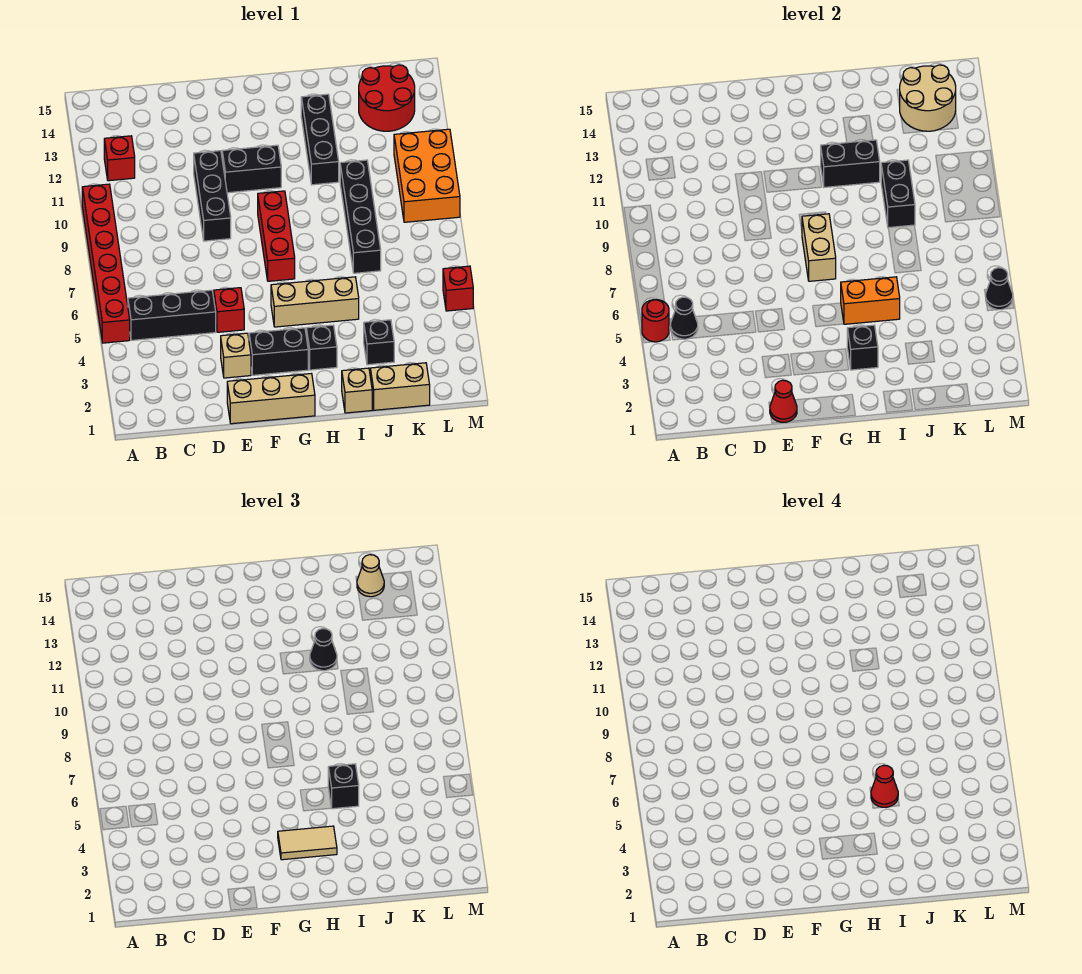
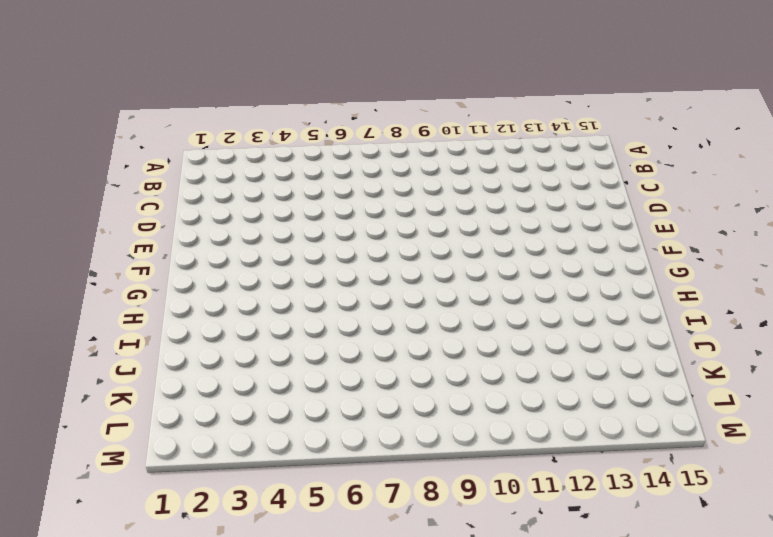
none -> red brick A5:A10 level 1
none -> black brick B5:D5 level 1
none -> red brick B12 level 1
none -> tan brick E1:G1 level 1

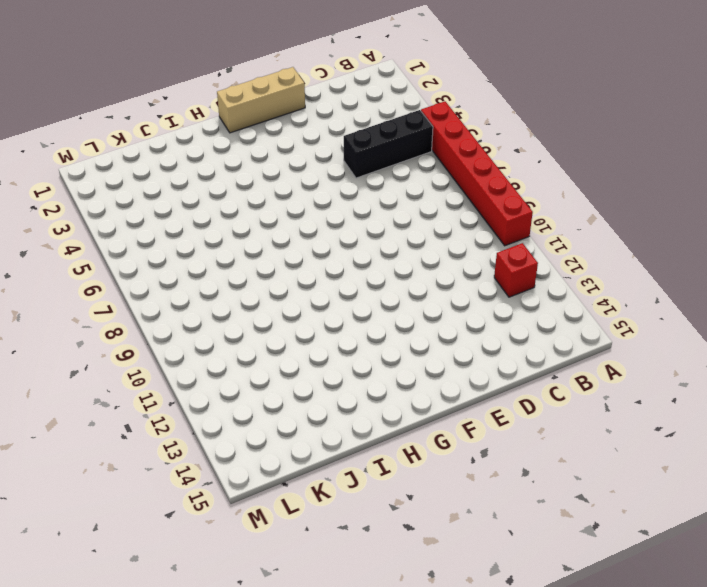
none -> tan brick E3 level 1
none -> red brick E5 level 1
none -> black brick E9:E11 level 1
none -> black brick F3:G3 level 1

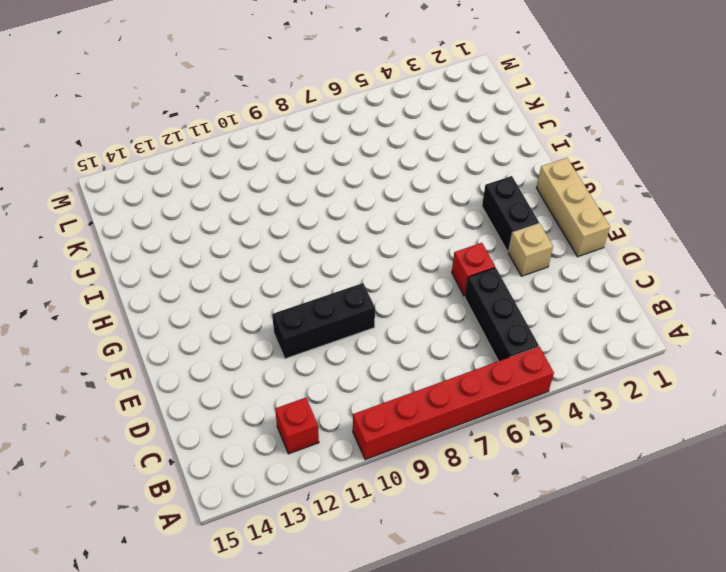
none -> black brick F11:G11 level 1
none -> tan brick G5:I5 level 1
none -> red brick G7:G9 level 1
none -> black brick H3 level 1

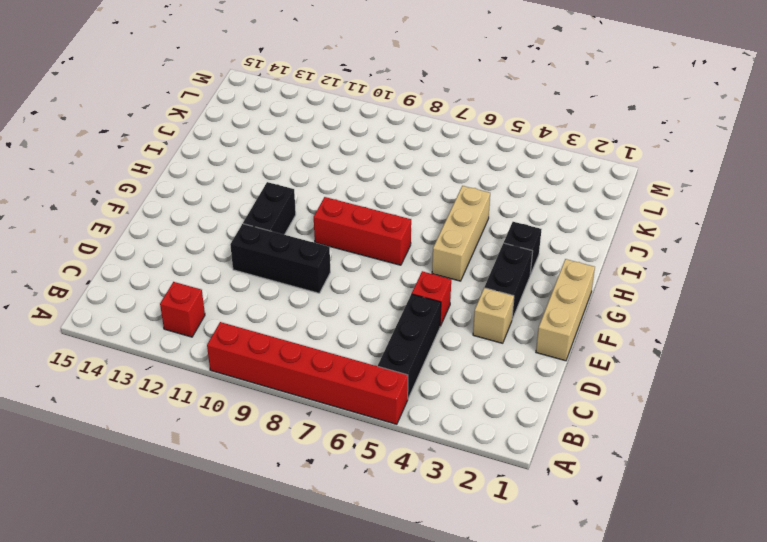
none -> tan brick I1 level 1
none -> black brick I11:I13 level 1
none -> tan brick J1:K1 level 1
none -> black brick J3 level 1

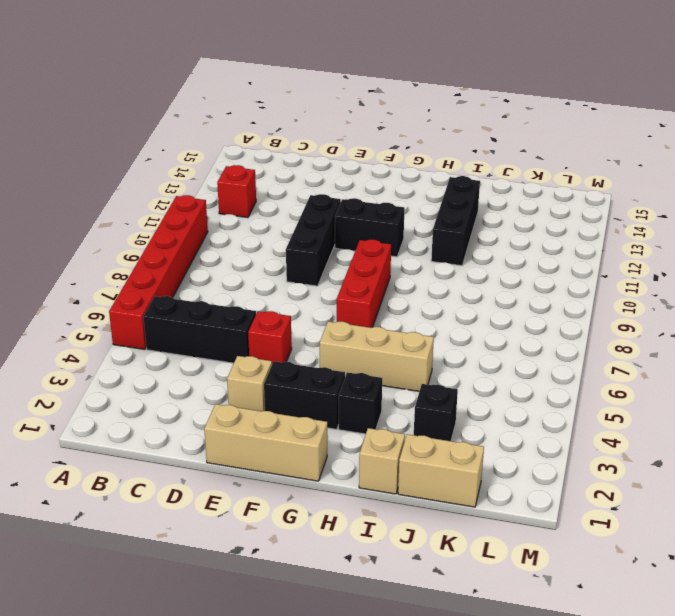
none -> black brick J7:J10 level 1
none -> red round brick K13:L14 level 1
none -> orange brick L9:M11 level 1
none -> red brick M5 level 1

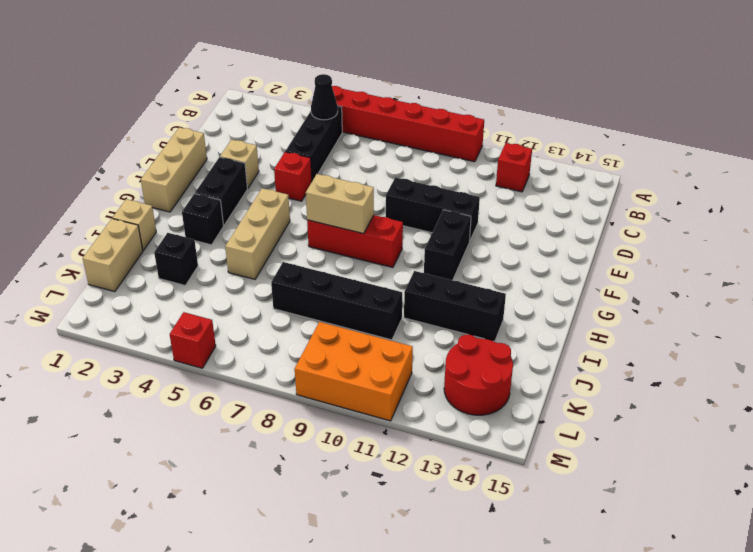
none -> red round brick A5 level 2
none -> red cone E1 level 2
none -> black brick H3 level 2
none -> orange brick H5:I5 level 2

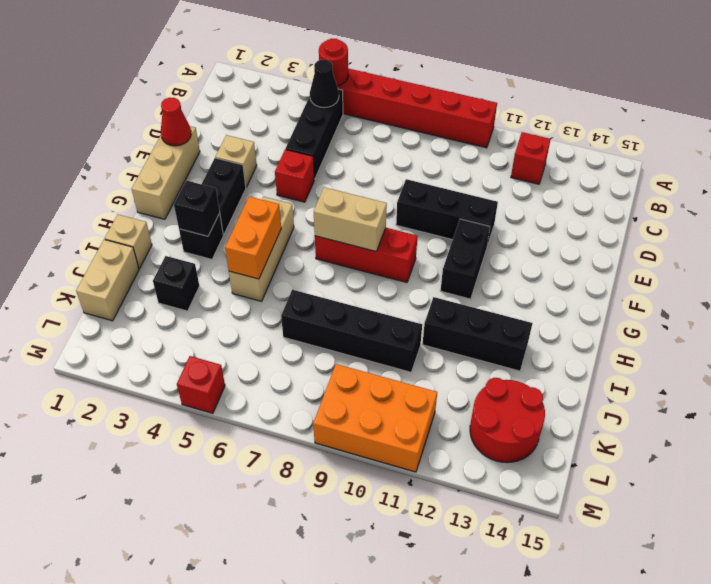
none -> black brick H11:I11 level 2
none -> black brick J9:J10 level 2
none -> tan round brick K13:L14 level 2
none -> black cone M5 level 2

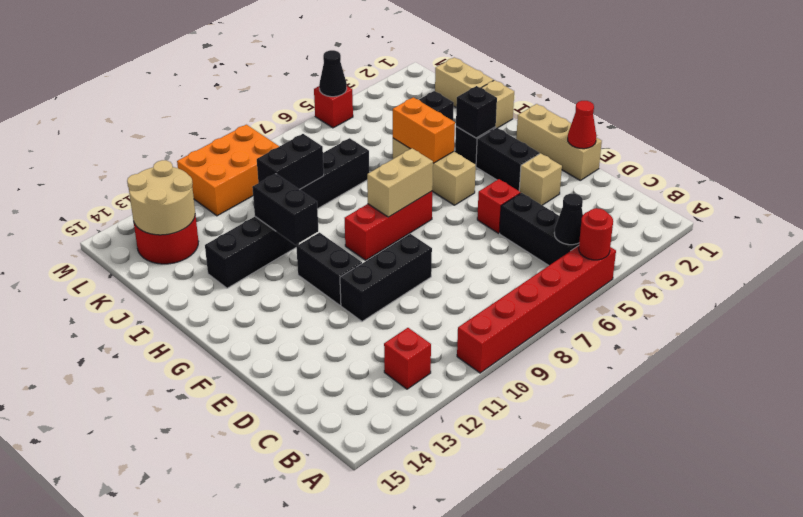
none -> tan tile G3:H3 level 3
none -> black brick I5 level 3
none -> black cone I11 level 3
none -> tan cone K14 level 3

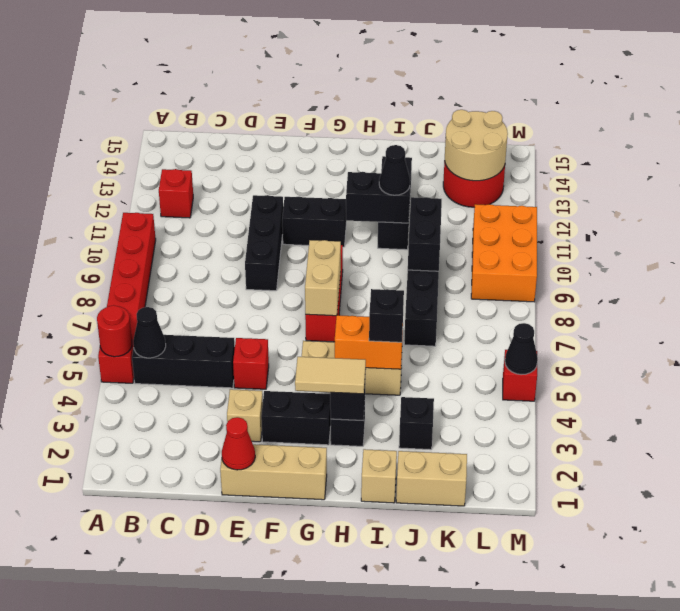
none -> tan cone K14 level 3
none -> red cone I5 level 4

